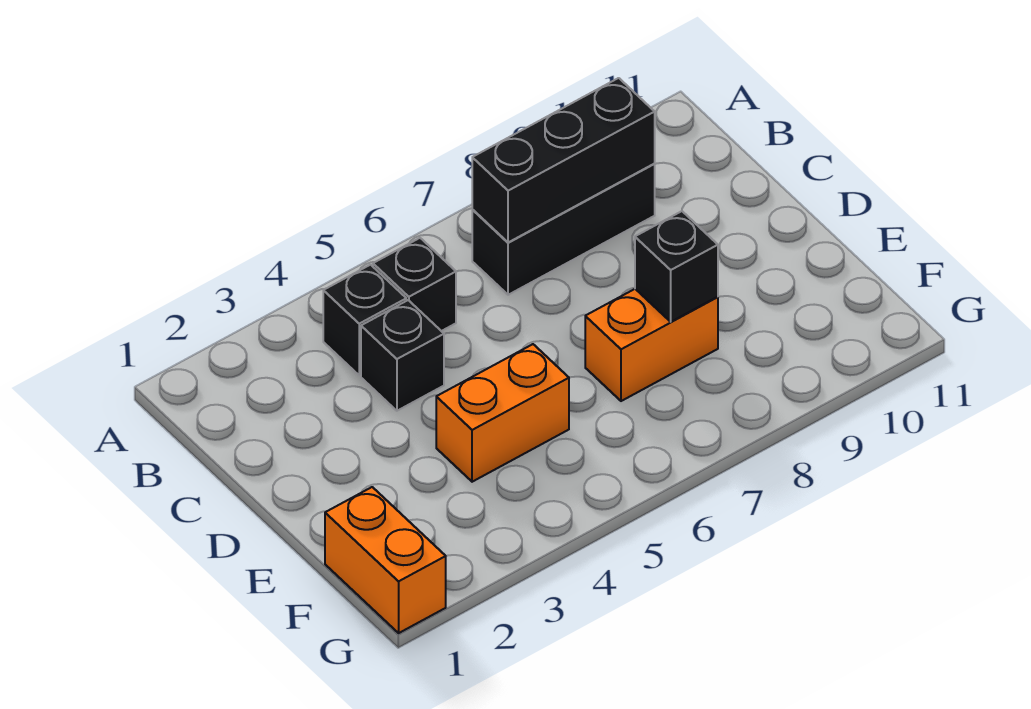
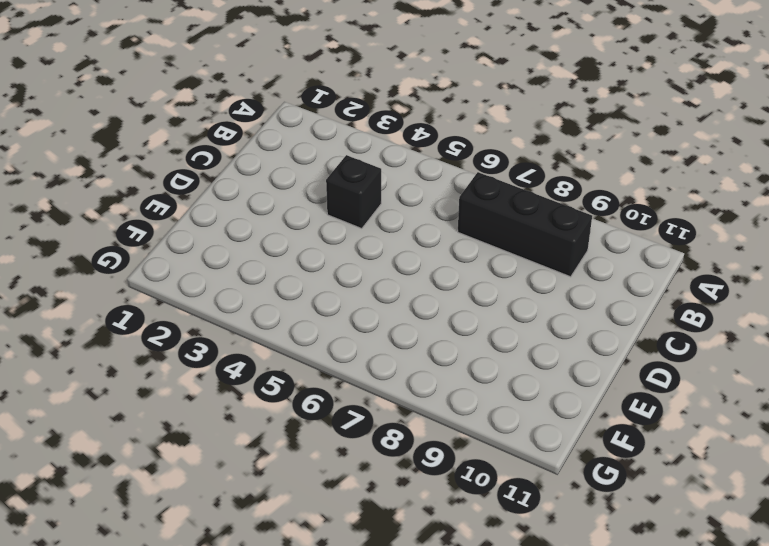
none -> black brick B4 level 1
none -> black brick B5 level 1

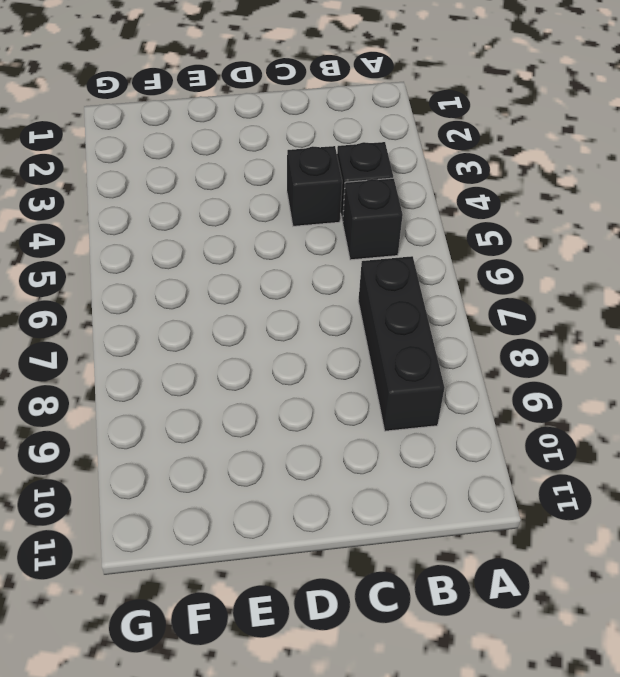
none -> orange brick E4:E5 level 1
none -> orange brick E7:E8 level 1

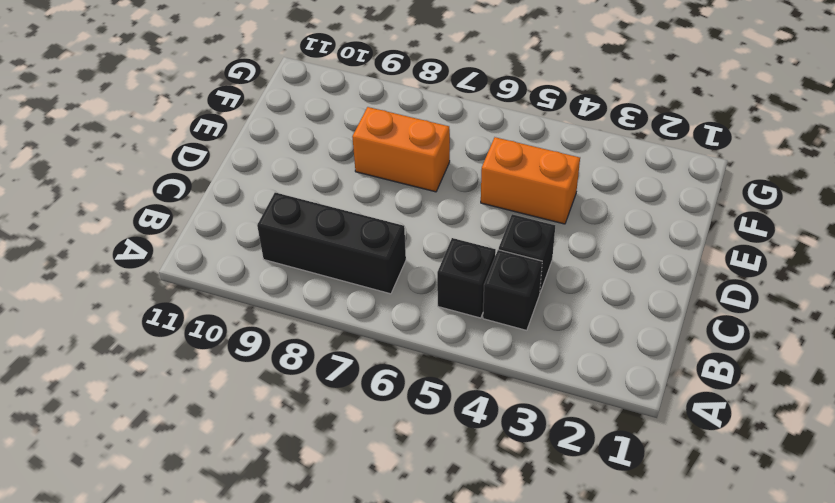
none -> orange brick F1:G1 level 1
none -> black brick B7:B9 level 2

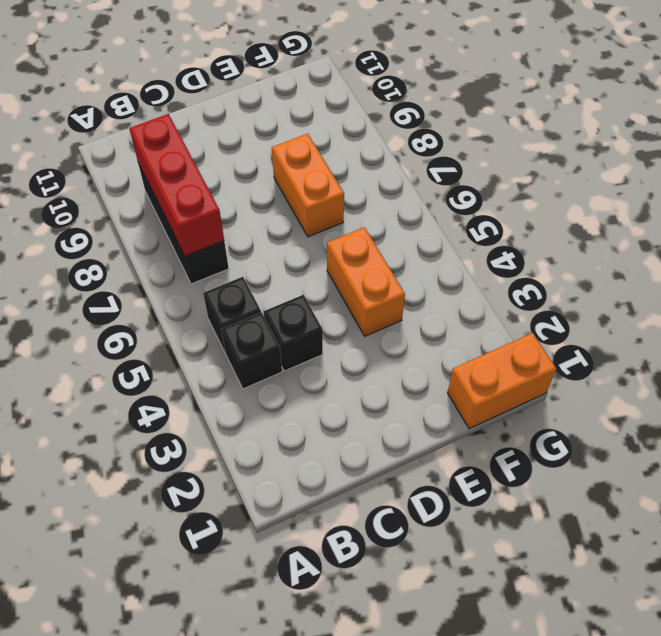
red brick B7:B9 level 2 -> black brick B7:B9 level 2
none -> black brick E8 level 2

